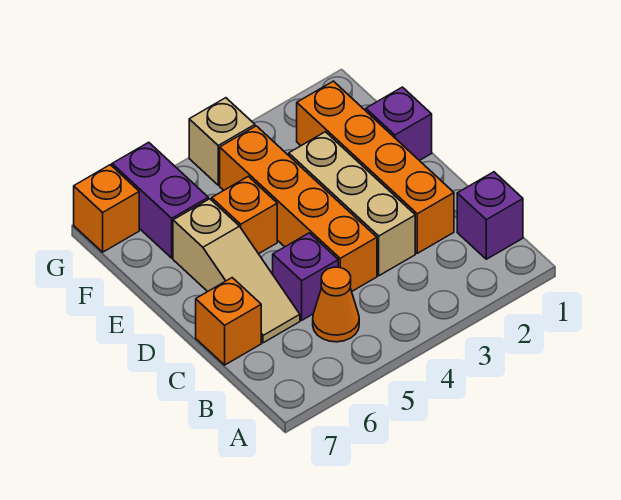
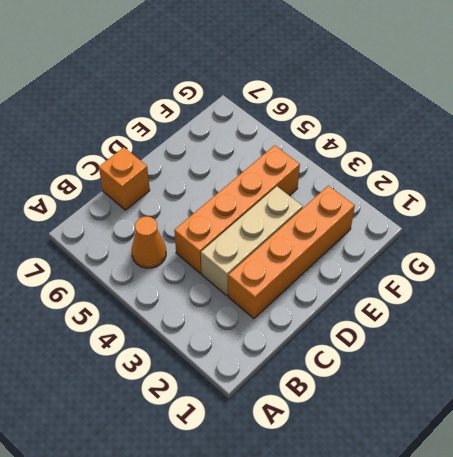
none -> purple brick B1 level 1
none -> purple brick C5 level 1
none -> tan slope C6:E6 level 1 top E

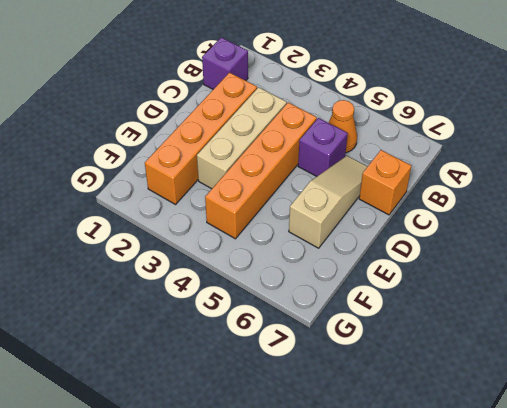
none -> purple brick E1 level 1
none -> orange brick E5 level 1
none -> purple brick F6:G6 level 1

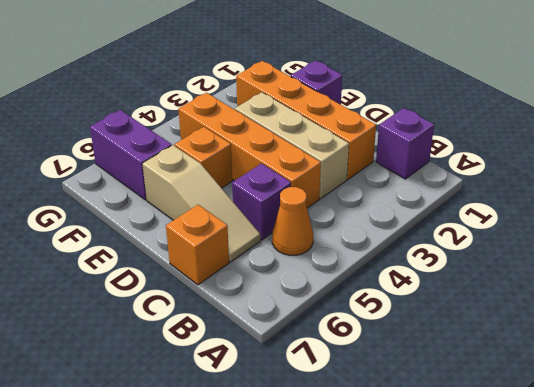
none -> tan brick G4 level 1
none -> orange brick G7 level 1

